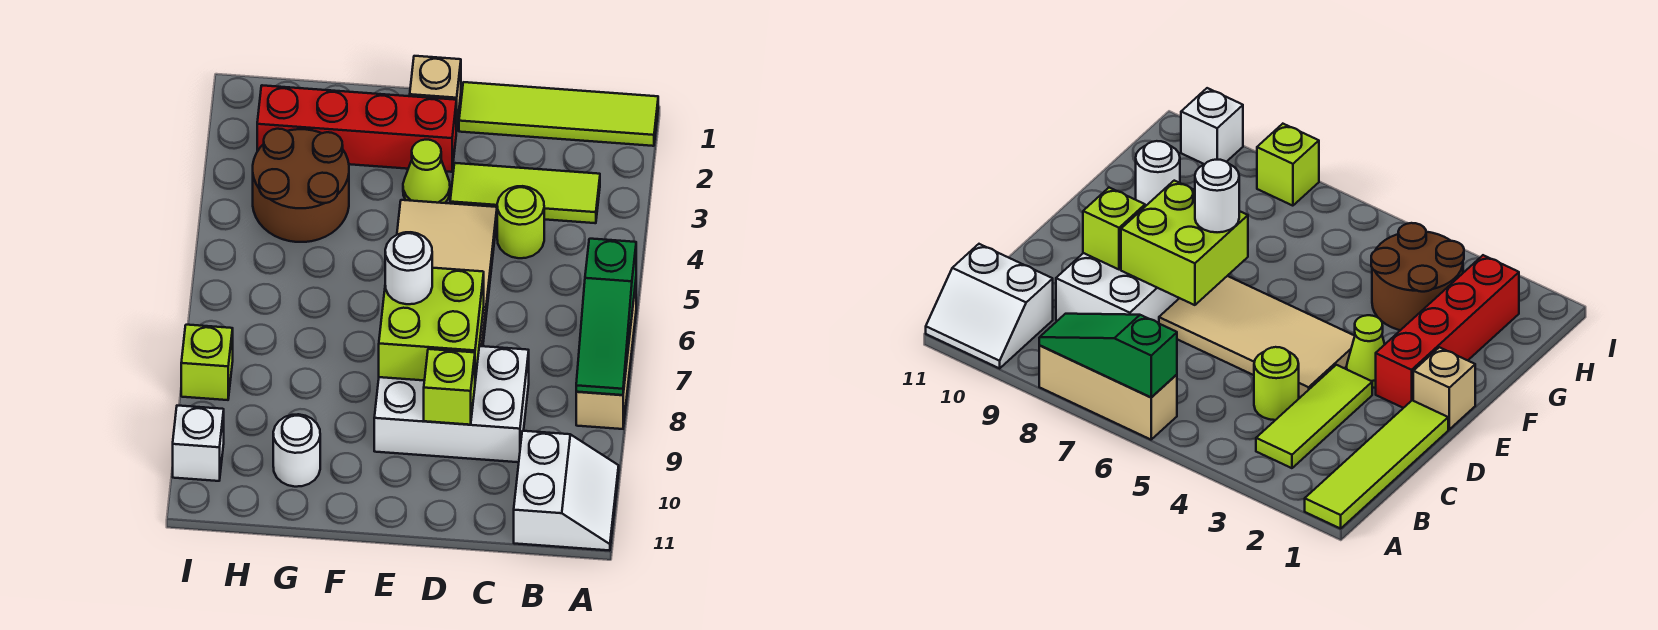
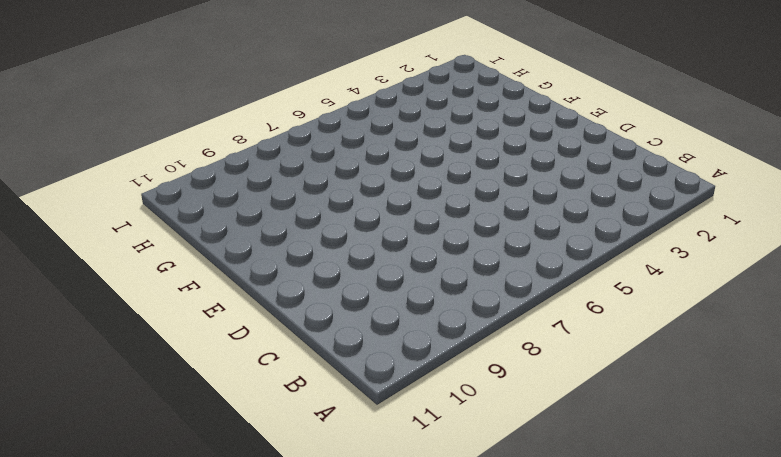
none -> lime tile A1:D1 level 1
none -> tan brick A6:A8 level 1
none -> white slope A10:B11 level 1 top B

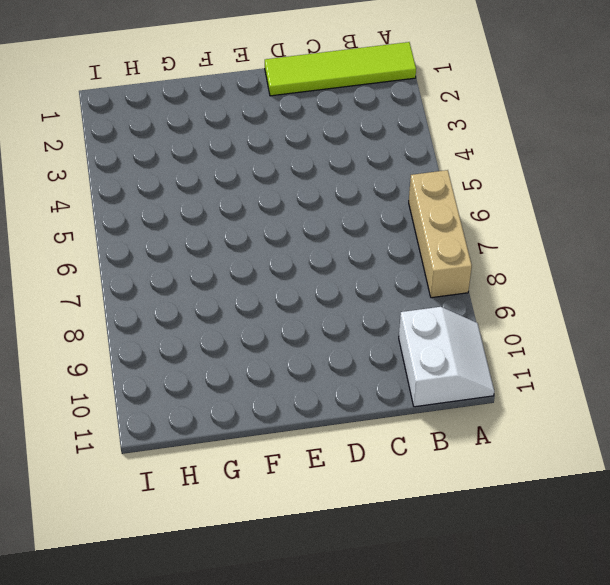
none -> lime tile B3:D3 level 1
none -> lime round brick C4 level 1
none -> white brick C8:E9 level 1

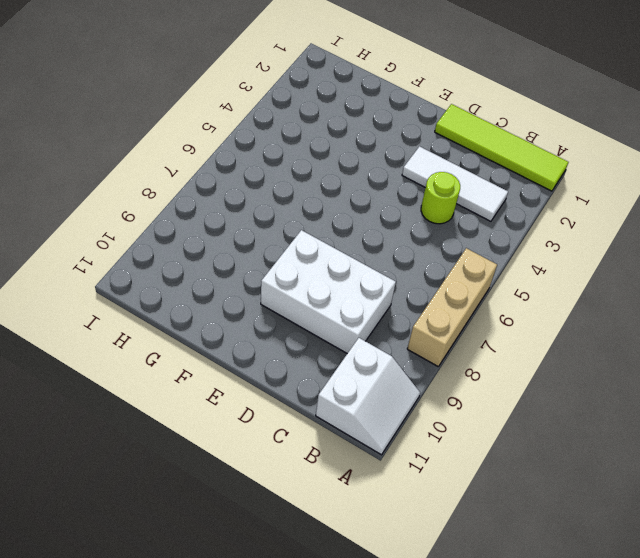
white tile B3:D3 level 1 -> lime tile B3:D3 level 1
none -> tan tile D4:E7 level 1
none -> tan brick E1 level 1
none -> red brick E2:H2 level 1

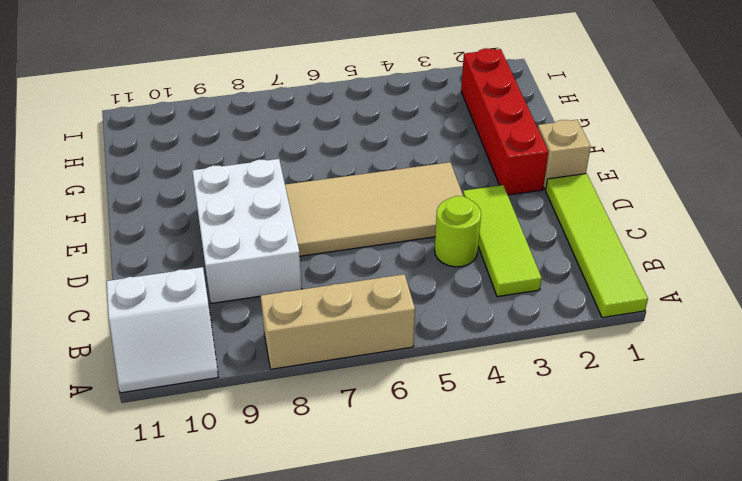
none -> lime cone E3 level 1
none -> brown round brick G3:H4 level 1
none -> white round brick G10 level 1

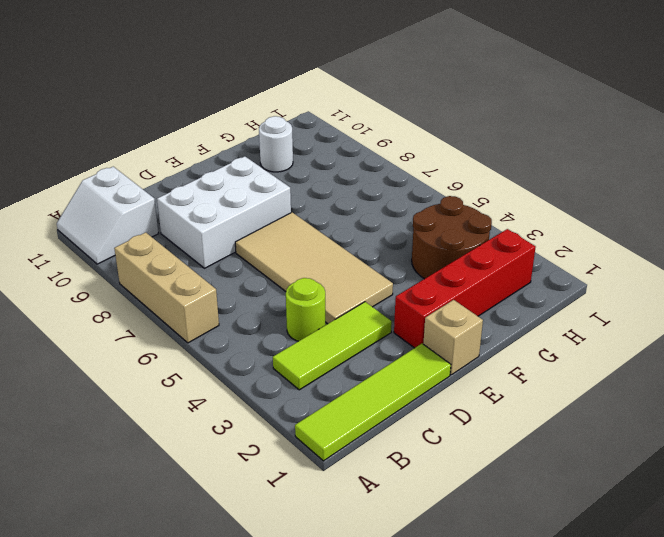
none -> lime cone E3 level 1
none -> lime brick I8 level 1
none -> white brick I10 level 1

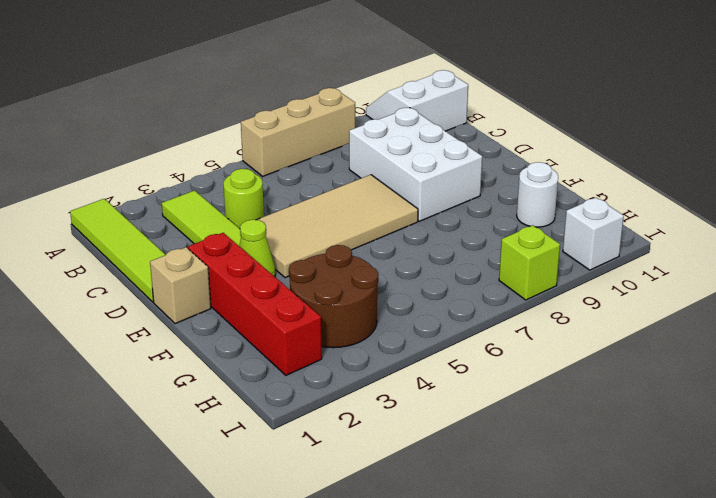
none -> green slope A6:A8 level 2 top 6
none -> lime brick D7:E8 level 2
none -> lime brick D9 level 2

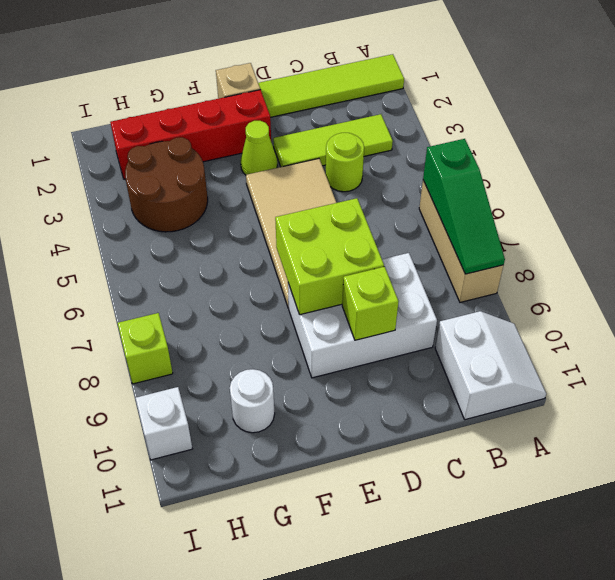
none -> white round brick E7 level 3

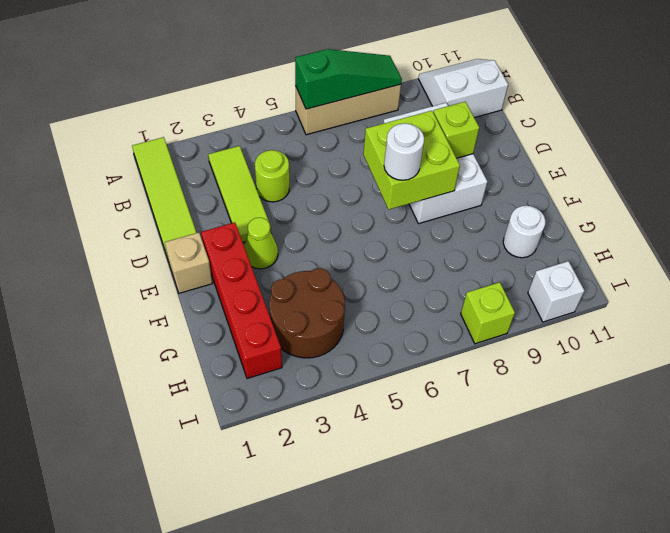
none -> tan tile D4:E7 level 1

